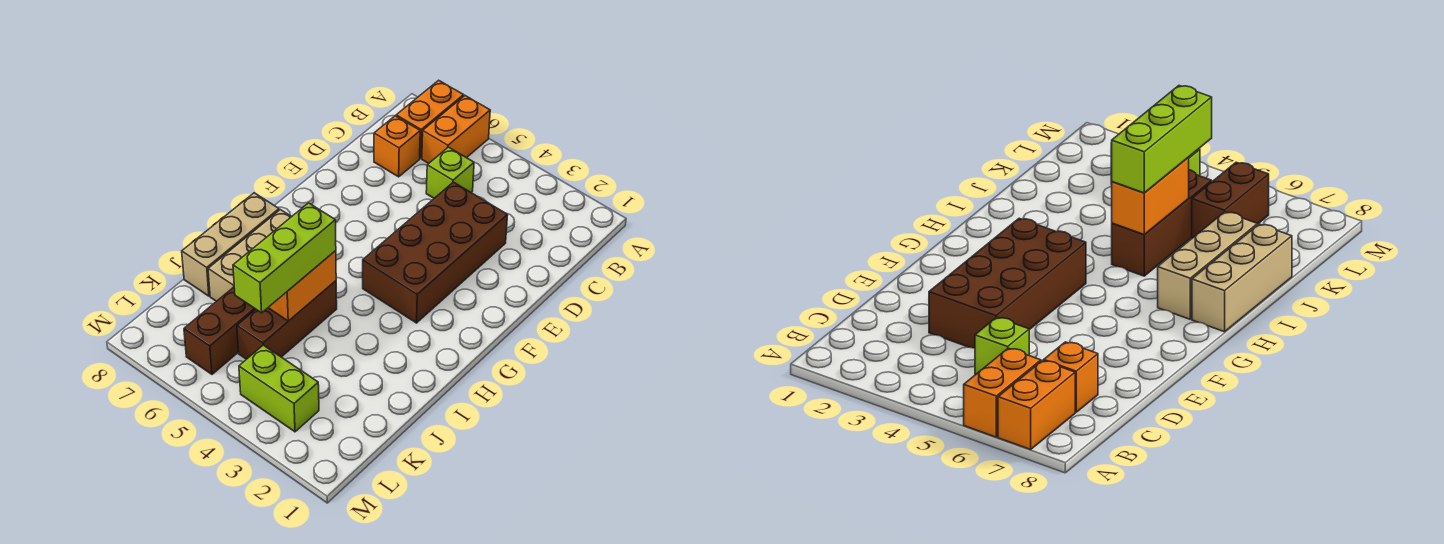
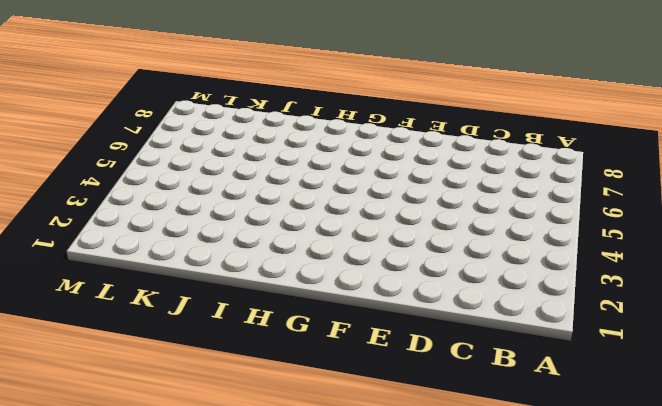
none -> orange brick A6:B6 level 1
none -> orange brick A7:B7 level 1
none -> lime brick C5 level 1

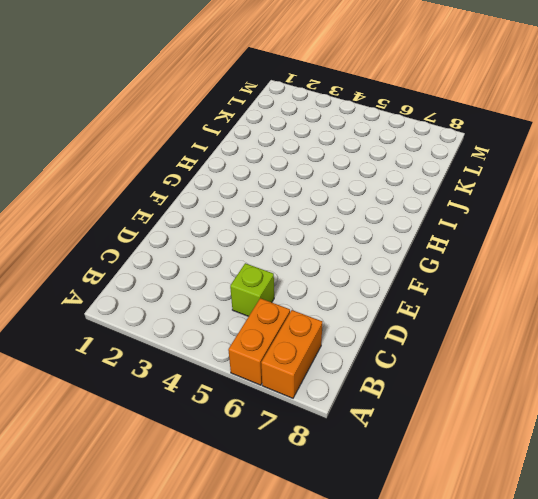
none -> orange brick C7 level 1
none -> brown brick D3:G4 level 1
none -> tan brick H7:J7 level 1

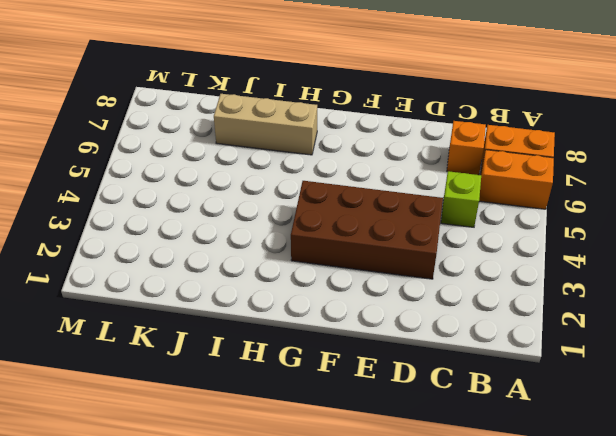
none -> tan brick H8:J8 level 1
none -> brown brick I5:K5 level 1
none -> brown brick K6:L6 level 1

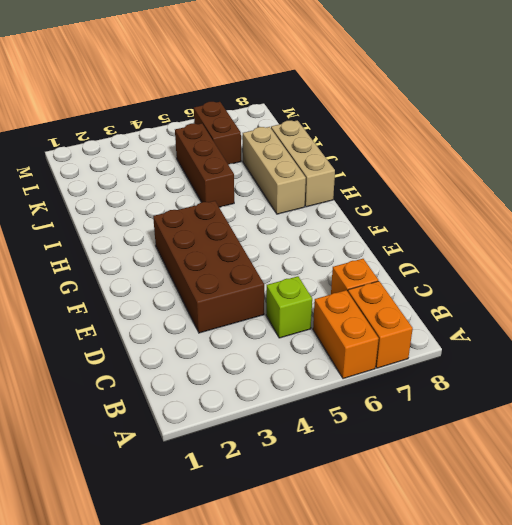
none -> lime brick L3:L4 level 1
none -> orange brick I5:J5 level 2
none -> lime brick I5:K5 level 3

